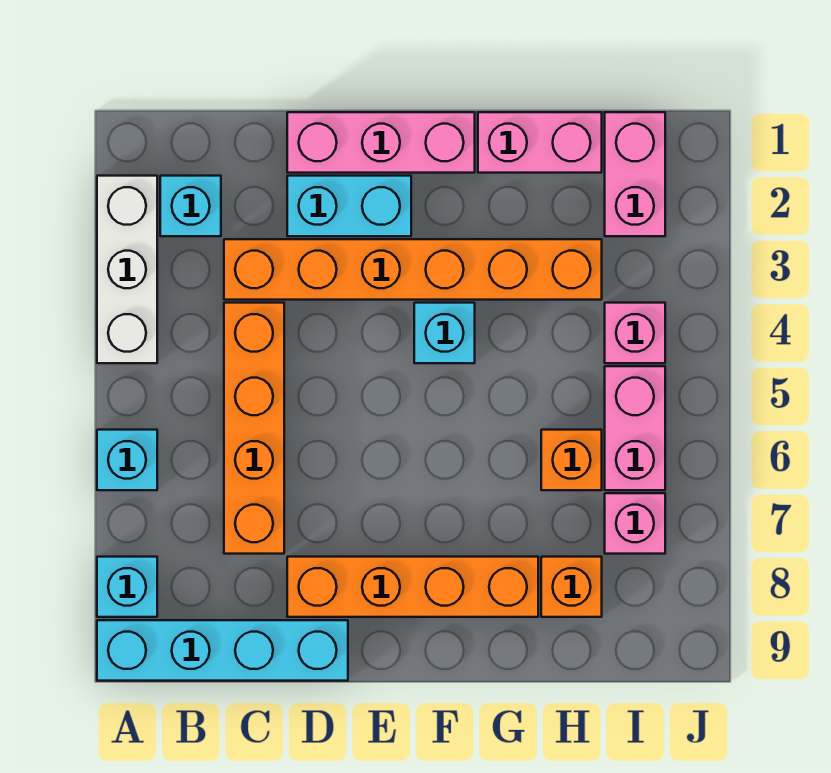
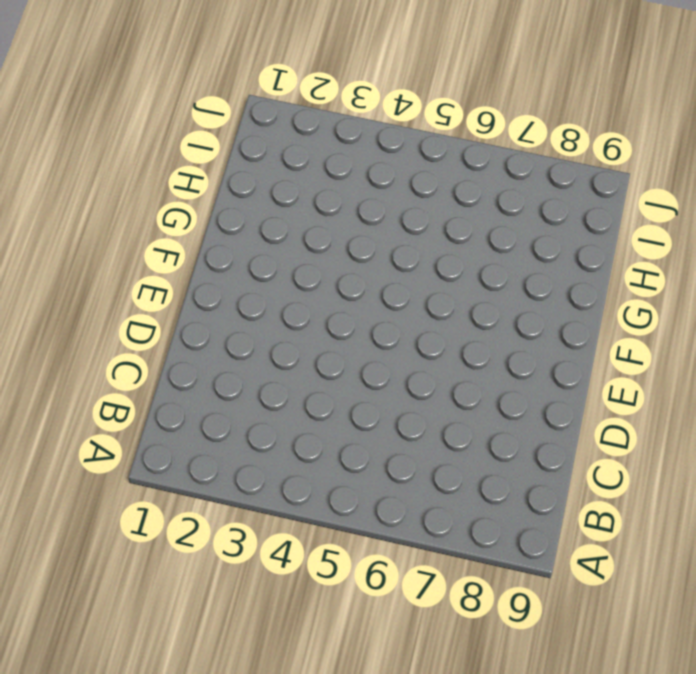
none -> white brick A2:A4 level 1
none -> cyan brick A6 level 1
none -> cyan brick A8 level 1

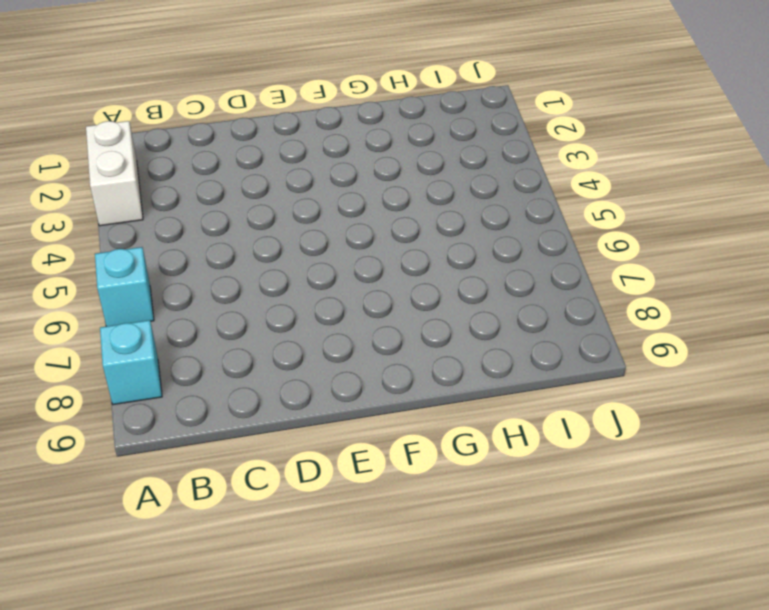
white brick A2:A3 level 1 -> white brick A2:A4 level 1
none -> cyan brick A9:D9 level 1
none -> cyan brick B2 level 1
none -> orange brick C3:H3 level 1

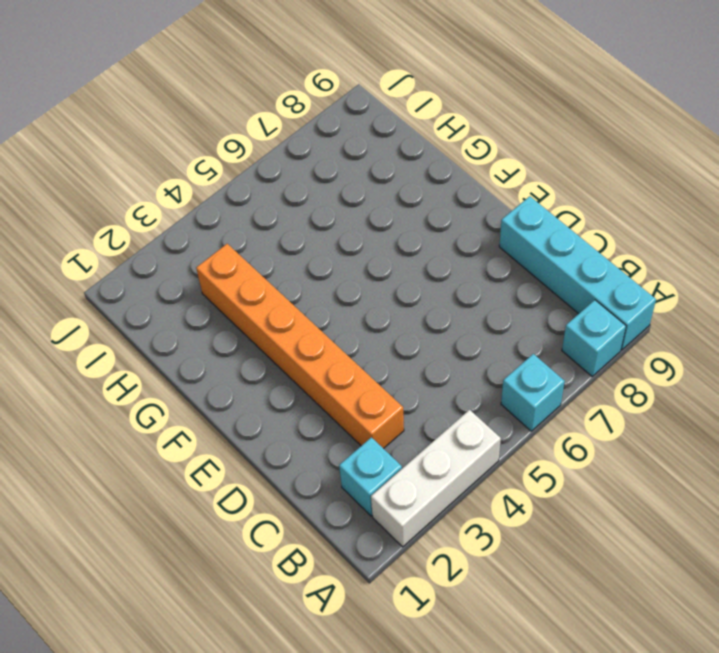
none -> orange brick C4:C7 level 1
none -> pink brick D1:F1 level 1
none -> cyan brick D2:E2 level 1

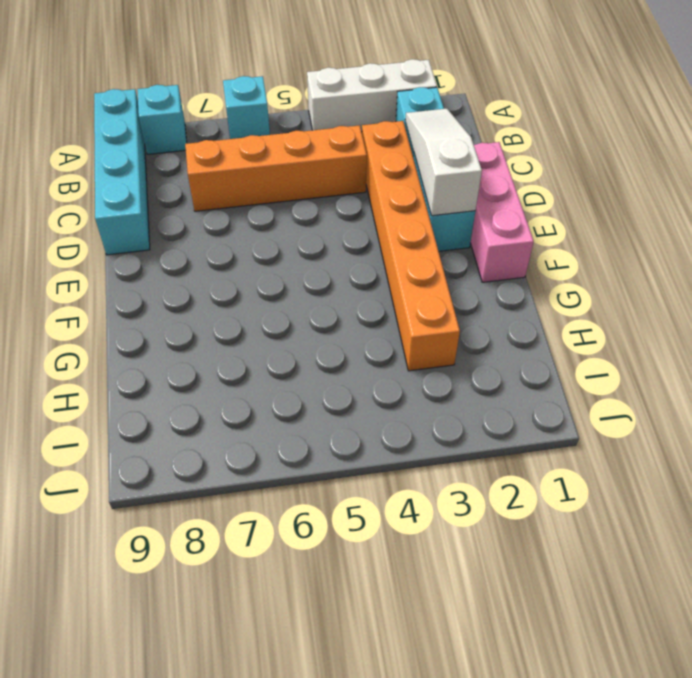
white slope C2:E2 level 2 top E -> none
none -> orange brick D8:G8 level 1
none -> cyan brick F4 level 1
none -> pink brick G1:H1 level 1

